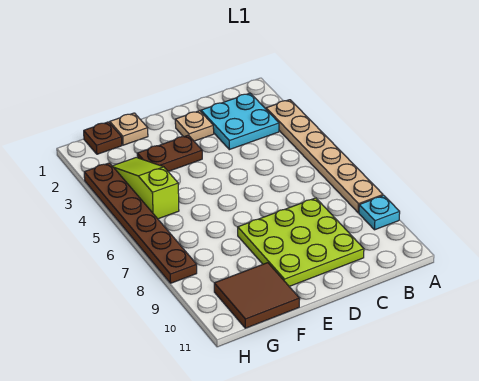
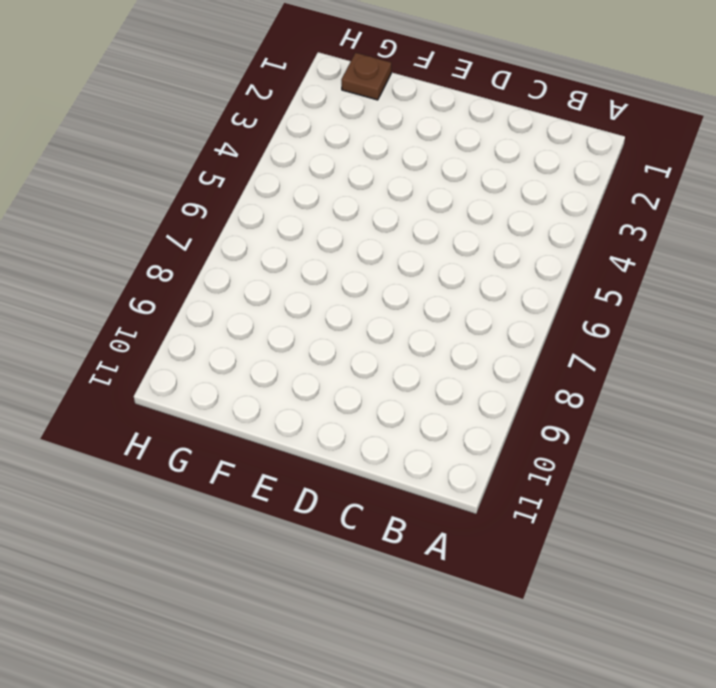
none -> tan plate A3:A8 level 1
none -> cyan plate A9 level 1

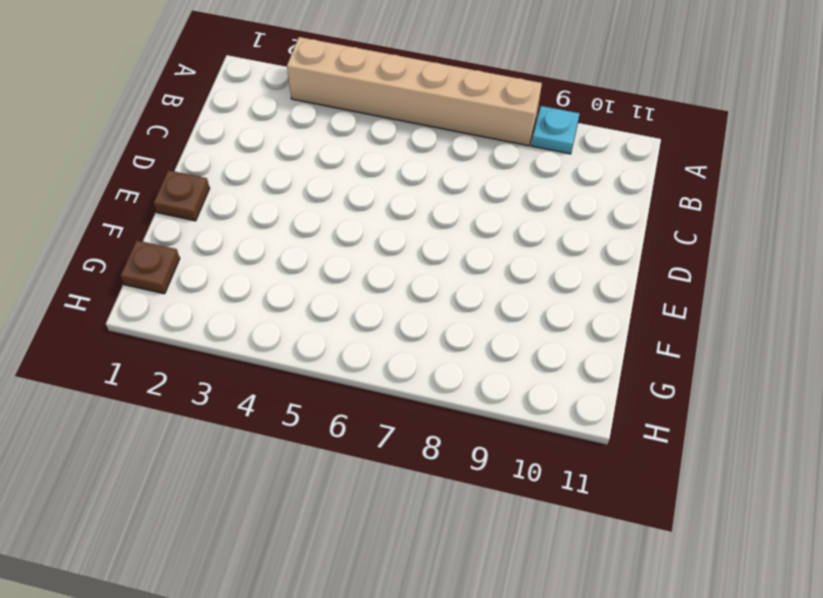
tan brick A3:A8 level 1 -> tan plate A3:A8 level 1
brown plate E1 level 1 -> none
none -> cyan plate B2:C3 level 1
none -> lime plate C8:E10 level 1

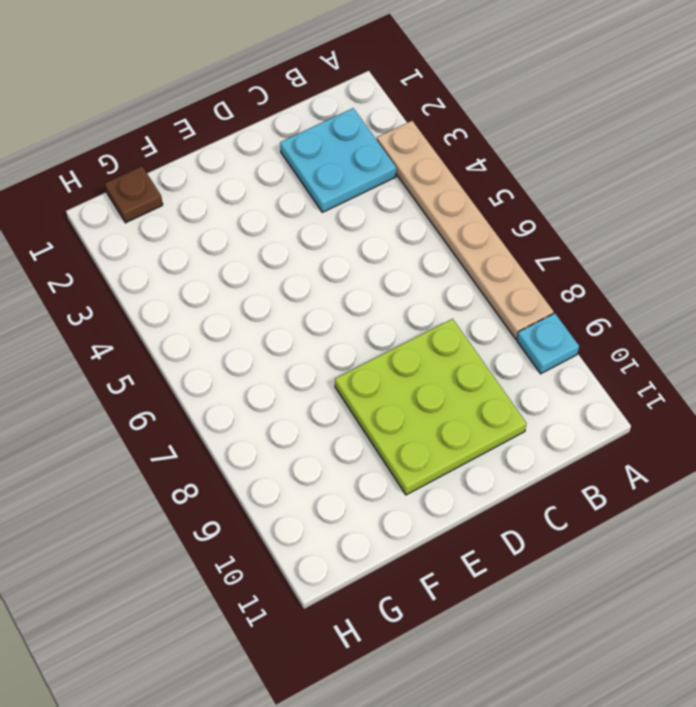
none -> tan plate D2 level 1
none -> brown plate E3:F3 level 1

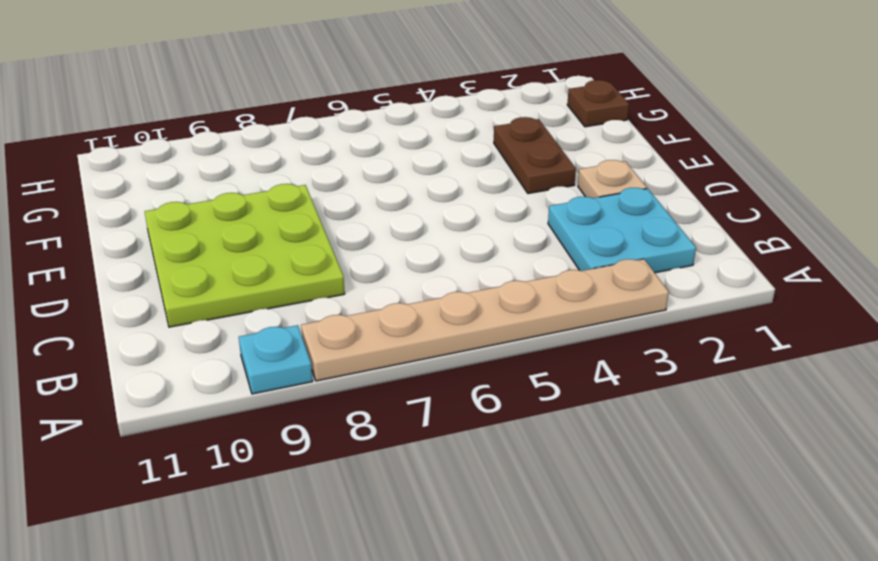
none -> tan plate F1 level 1
none -> brown tile F10:G11 level 1

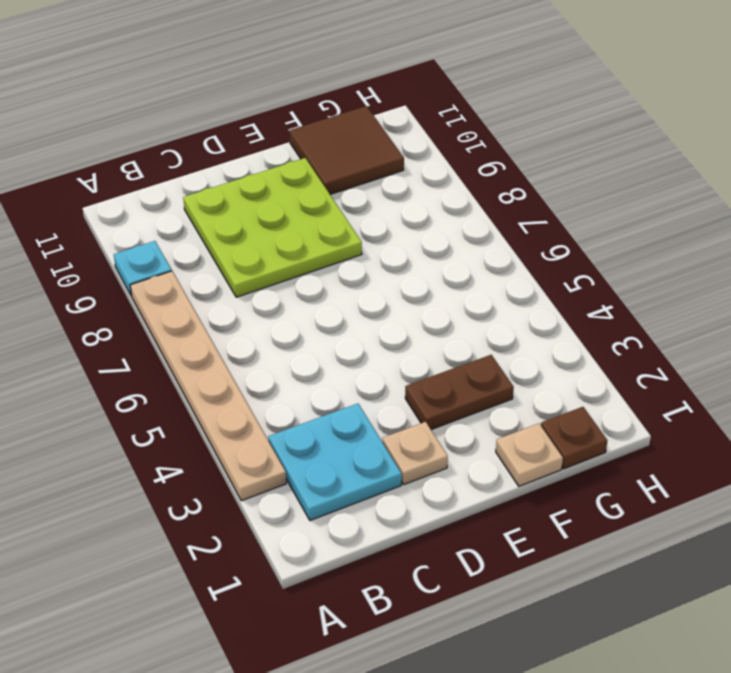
none -> lime slope G3:G5 level 1 top 5
none -> brown plate H3:H8 level 1

